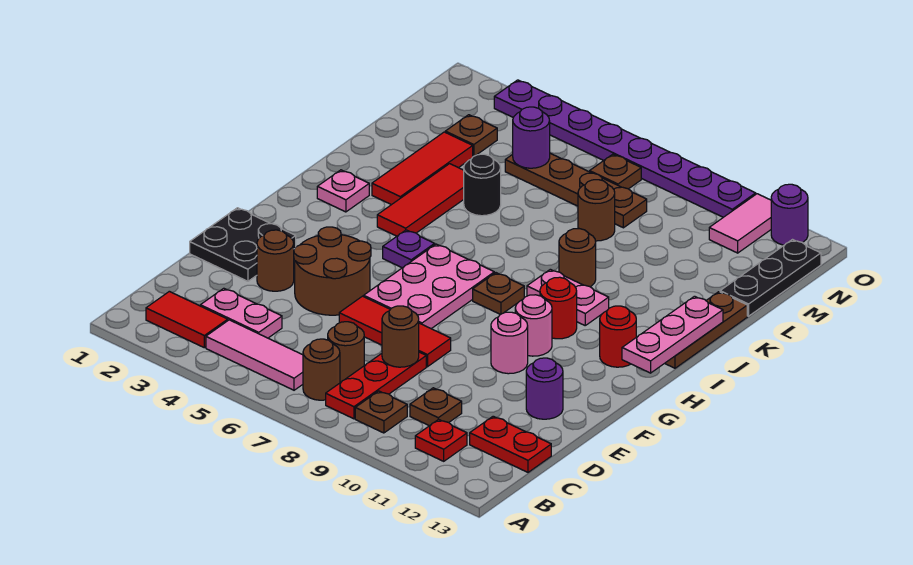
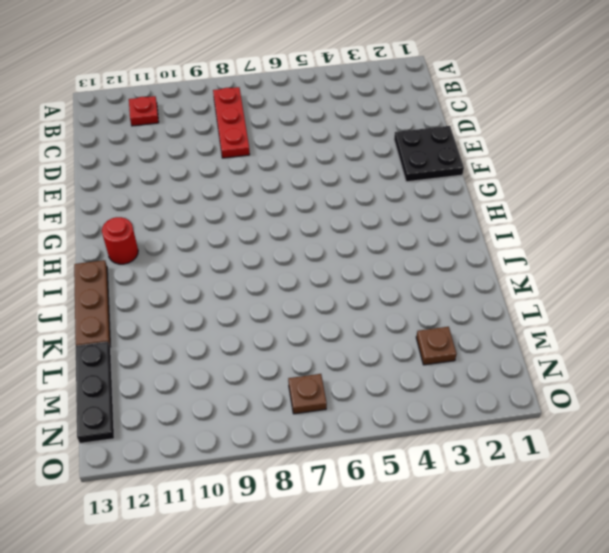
none -> red tile B2:B3 level 1
none -> pink tile B4:B6 level 1
none -> brown round brick B7 level 1
none -> brown plate B9 level 1

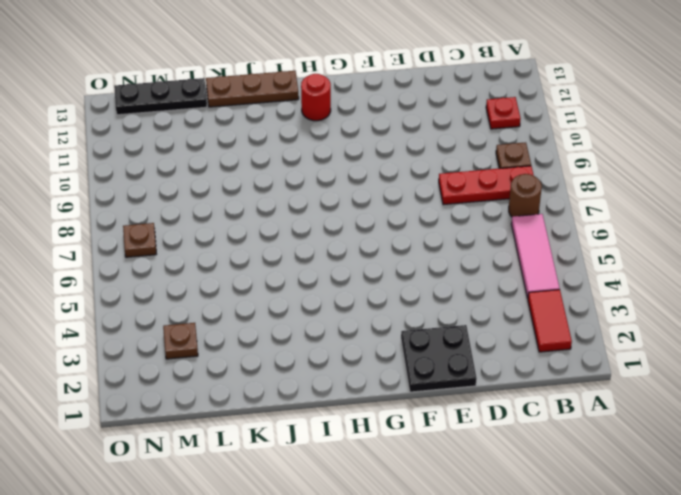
none -> pink plate C3:C4 level 1
none -> brown round brick C7 level 1
none -> brown plate C10 level 1
none -> red plate C12:C13 level 1

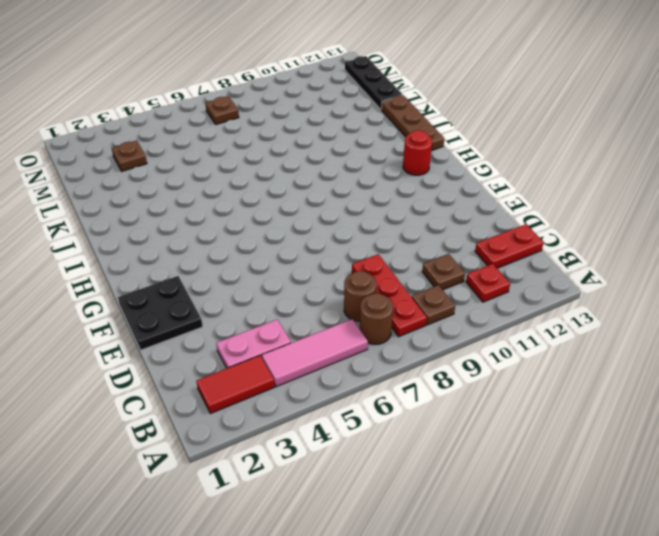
none -> brown round brick E3 level 1
none -> brown round brick E4:F5 level 1
none -> red tile E6:E8 level 1
none -> purple round brick E12 level 1

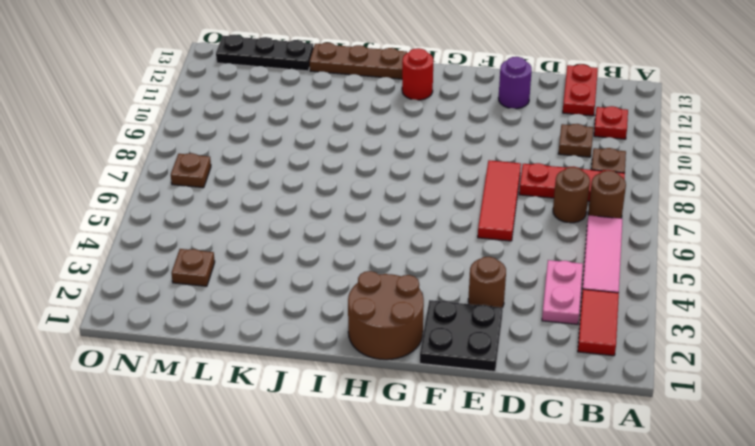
brown round brick G1:H2 level 1 -> brown round brick E4:F5 level 1
none -> pink plate F6:H7 level 1
none -> pink round brick F10 level 1
none -> pink round brick G10 level 1
none -> purple plate H5 level 1

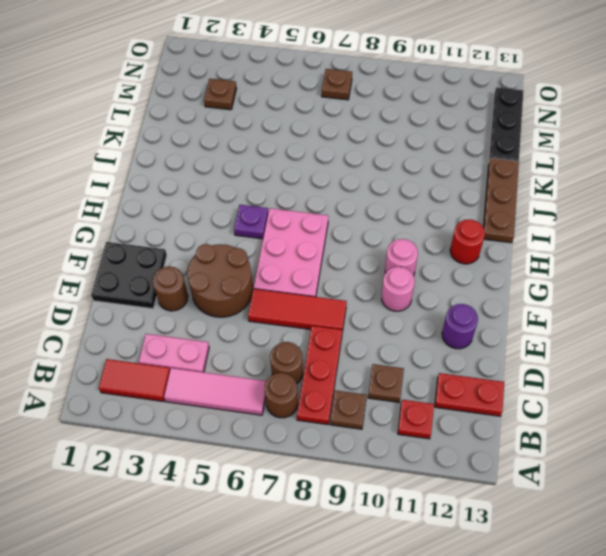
none -> brown plate H8 level 1
none -> red round brick H10 level 1
none -> pink plate I2 level 1
none -> red tile I4:K4 level 1

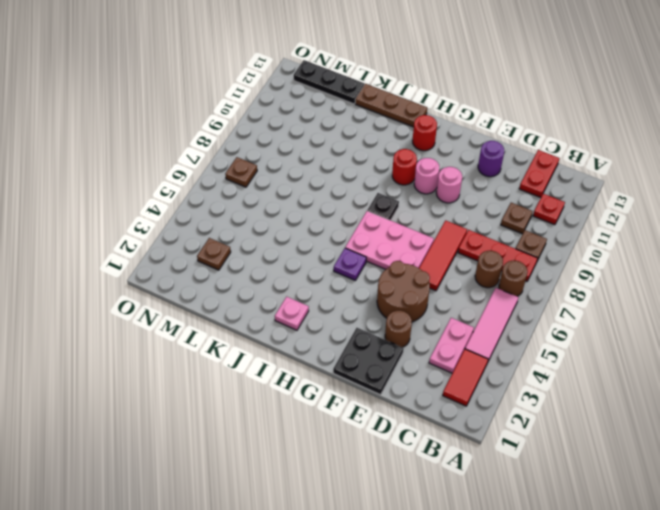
black plate H8 level 1 -> brown plate H8 level 1
none -> red tile I4:K4 level 1
none -> pink plate I9:I10 level 1
none -> red tile J3:L3 level 1
none -> brown round brick J9 level 1

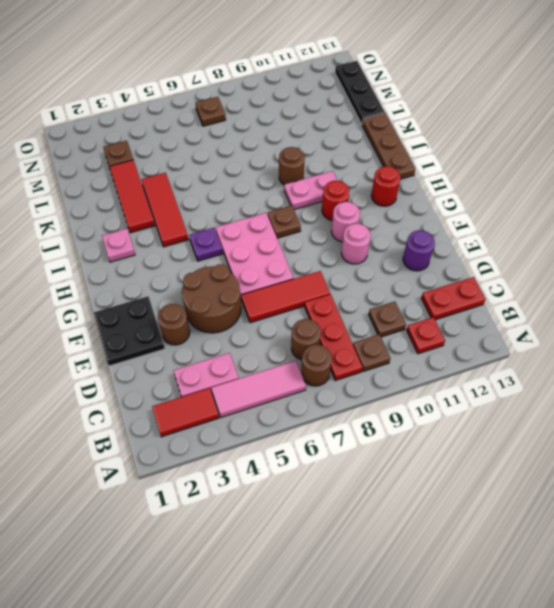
none -> black round brick K5 level 1
none -> brown round brick L8 level 1
none -> brown plate M5:M8 level 1
none -> pink tile N11:O11 level 1

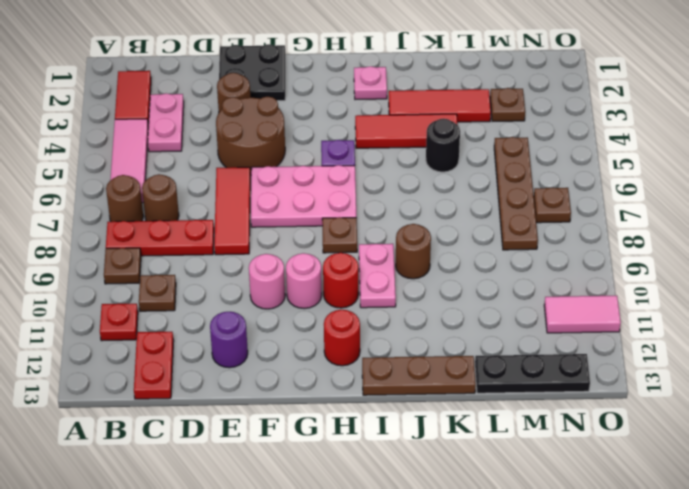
none -> brown round brick L8 level 1
none -> purple plate O3:O10 level 1
none -> purple round brick O12 level 1
none -> brown round brick D8 level 2

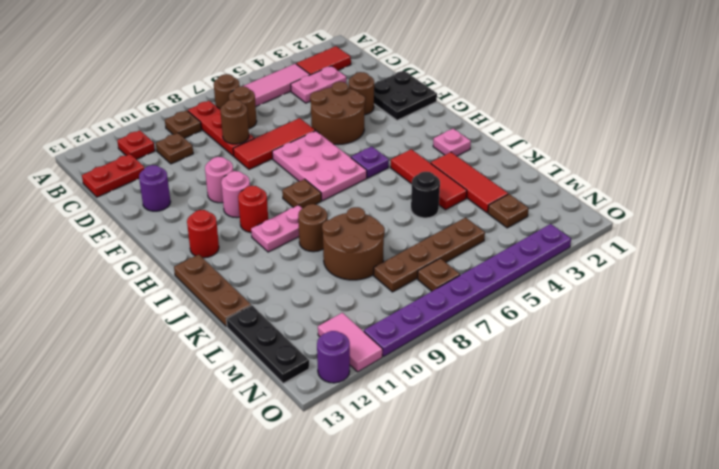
brown round brick K8:L9 level 1 -> brown round brick L8 level 1
none -> pink plate H13:J13 level 2
none -> purple round brick M5 level 2

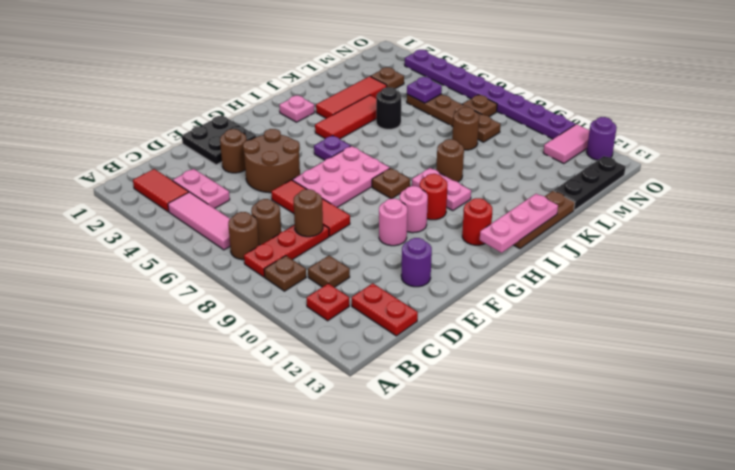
purple plate M5 level 2 -> purple round brick M5 level 2

